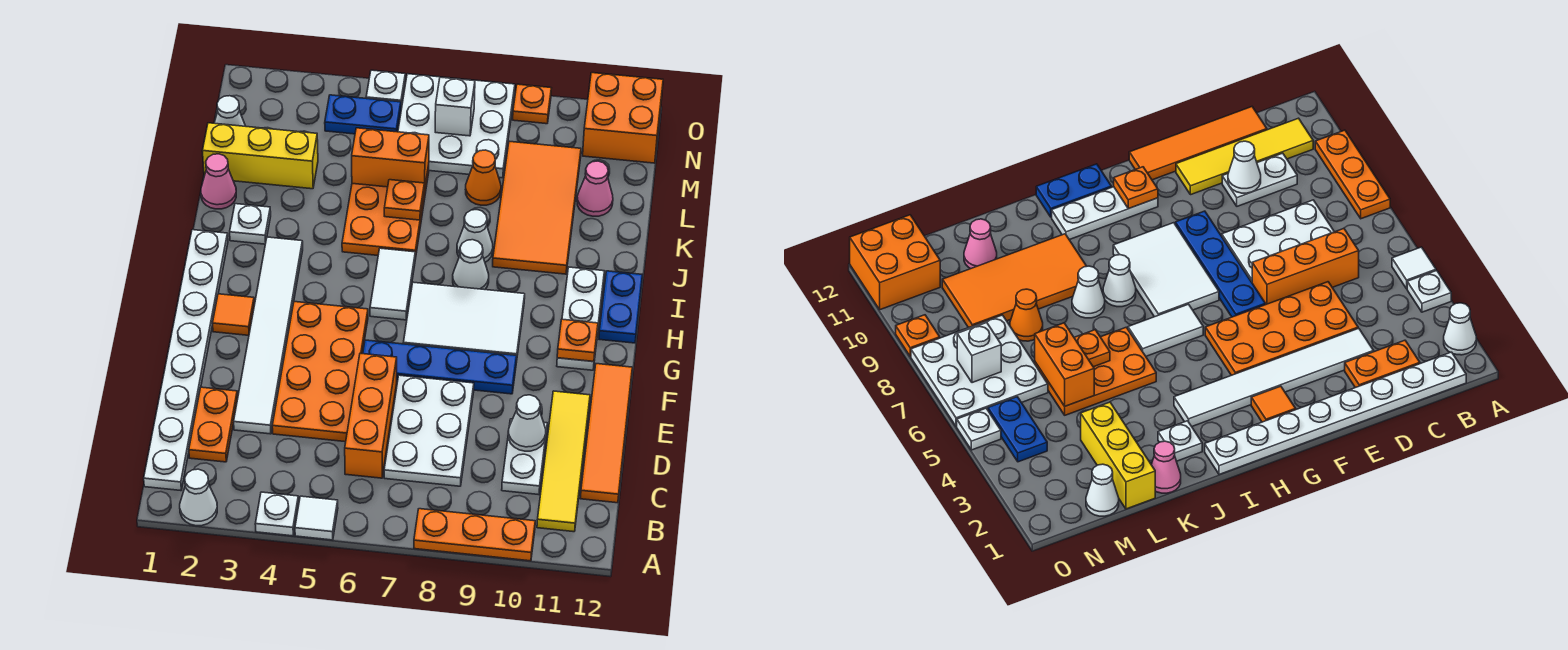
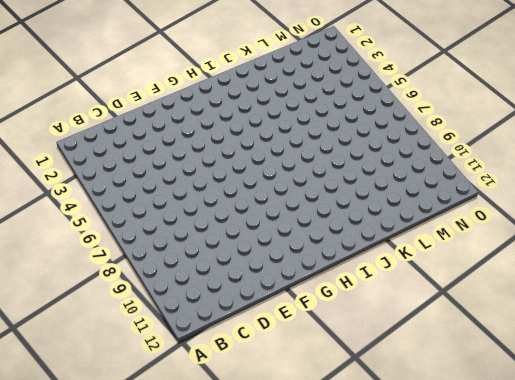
none -> white cone A2 level 1
none -> white plate A4 level 1
none -> white tile A5 level 1
none -> orange plate A8:A10 level 1

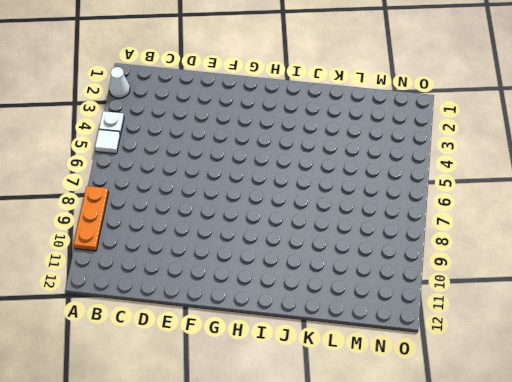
none -> white plate B1:I1 level 1
none -> yellow tile B11:E11 level 1
none -> orange plate C2:D2 level 1
none -> orange brick C6:E6 level 1

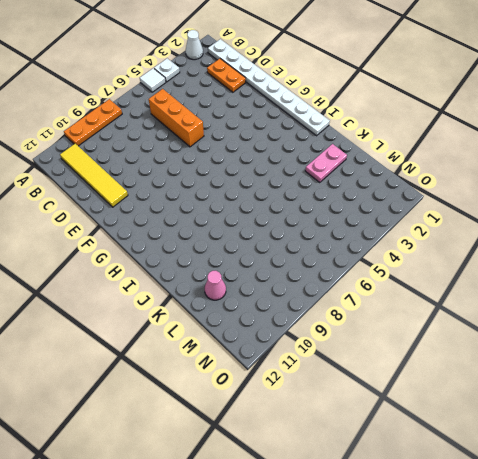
pink plate K2:K3 level 1 -> none
none -> white plate C7:E8 level 1
none -> white plate C10:D10 level 1
none -> orange tile C12:F12 level 1
none -> white tile D3:I3 level 1

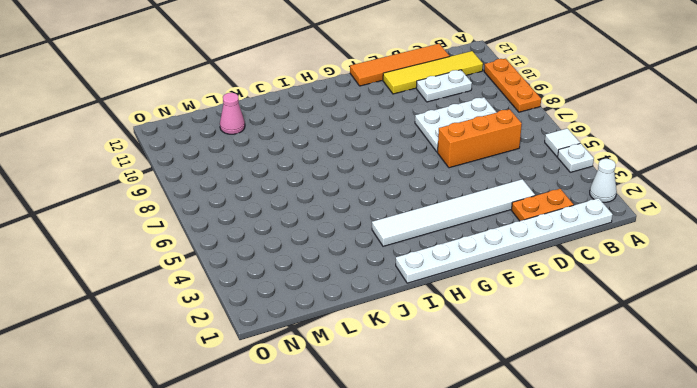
none -> orange plate D4:G5 level 1
none -> blue plate F6:F9 level 1
none -> orange tile G2 level 1
none -> white tile G7:H9 level 1

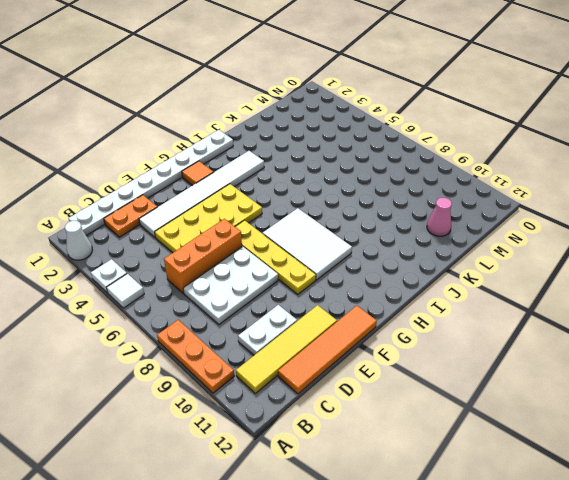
yellow plate D4:G5 level 1 -> orange plate D4:G5 level 1
yellow plate F6:F9 level 1 -> blue plate F6:F9 level 1
none -> white plate G11:I11 level 1
none -> white tile H6:I6 level 1
none -> blue plate H12:I12 level 1
none -> white cone I8 level 1

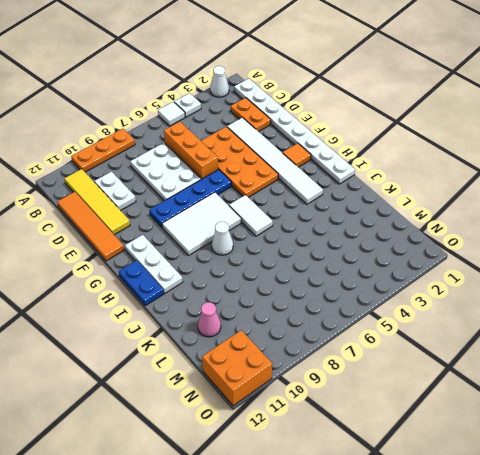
none -> white plate J2 level 1
none -> orange plate J5:L6 level 1
none -> white cone J8 level 1
none -> orange tile J9:M10 level 1

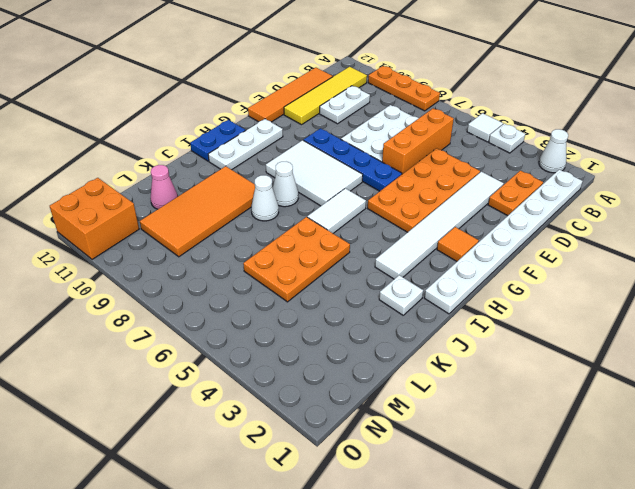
none -> pink cone K1 level 1
none -> yellow brick L1:L3 level 1
none -> orange cone L8 level 1
none -> white cone M1 level 1

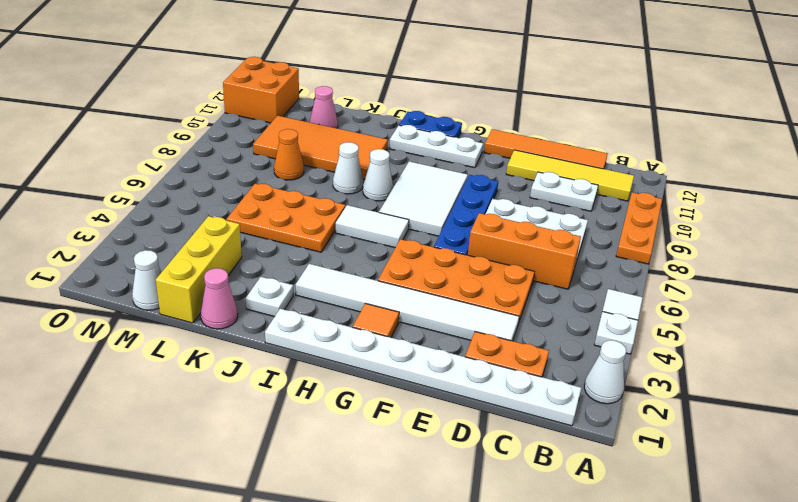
none -> white plate M6:O8 level 1
none -> blue plate N4:N5 level 1
none -> white plate O5 level 1
none -> orange plate O9 level 1

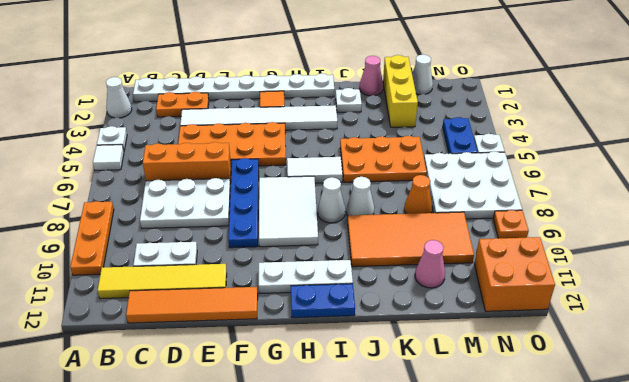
none -> white cone D10 level 2
none -> orange plate G11 level 2
none -> orange plate K6 level 2
none -> orange brick L5:L6 level 2

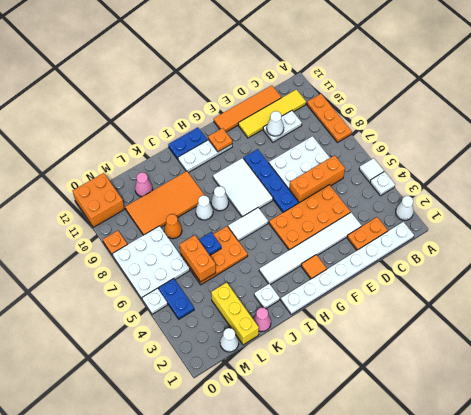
blue plate K6 level 2 -> orange plate K6 level 2
none -> white brick N7 level 2

